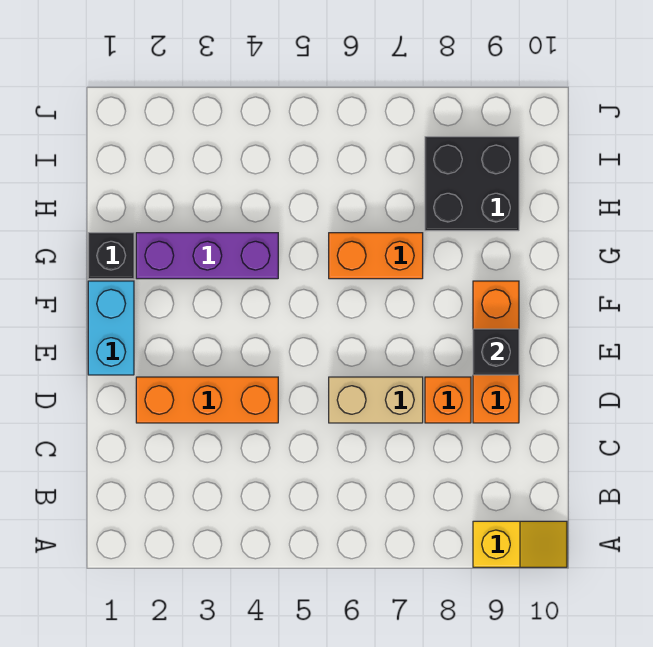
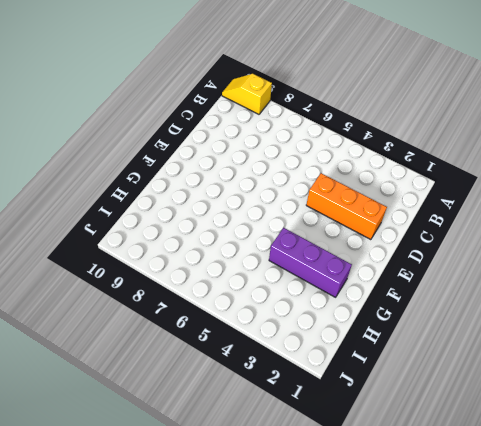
none -> tan brick D6:D7 level 1
none -> orange brick D8 level 1

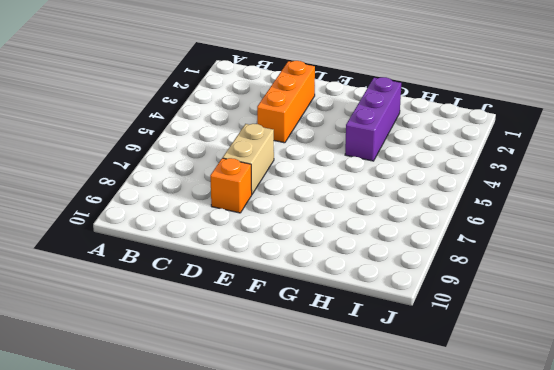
none -> yellow slope A9:A10 level 1 top 9
none -> orange brick D9:F9 level 1

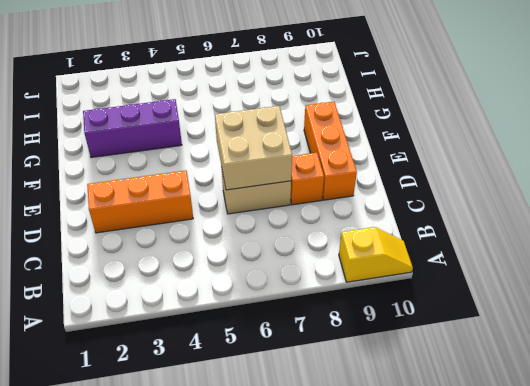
tan brick D6:E7 level 2 -> none
none -> cyan brick E1:F1 level 1
none -> black brick G1 level 1

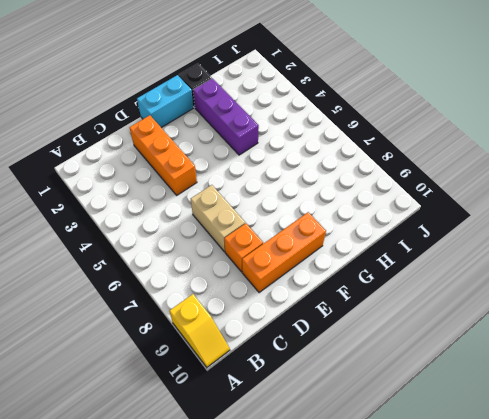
none -> orange brick G6:G7 level 1
none -> black brick H8:I9 level 1

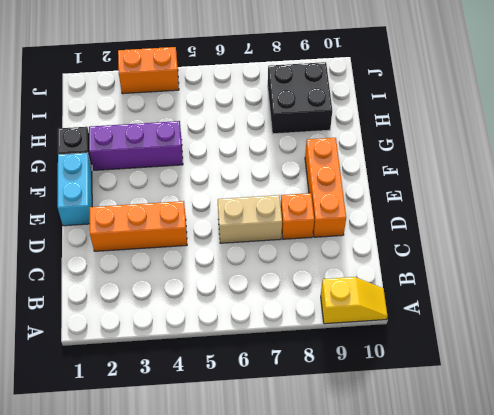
orange brick J3:J4 level 1 -> orange brick G6:G7 level 1
none -> black brick E9 level 2

